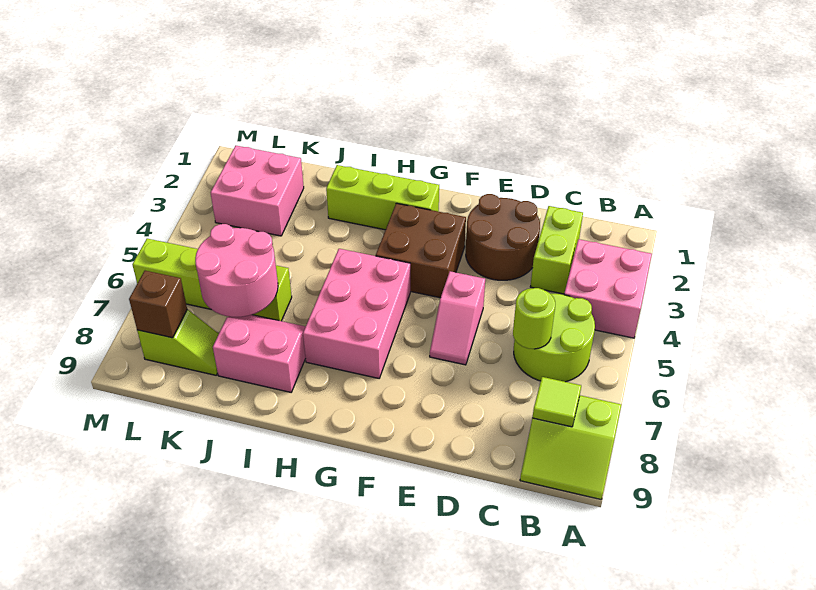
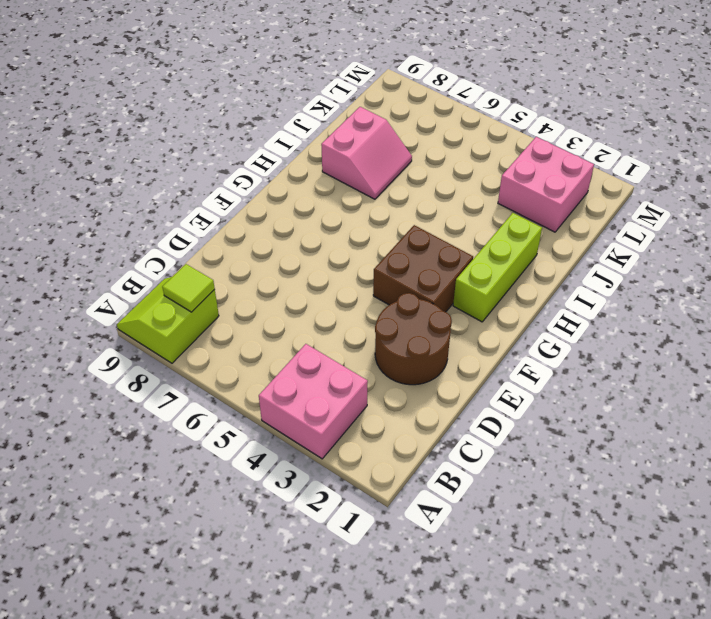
none -> lime round brick B5:C6 level 1
none -> lime brick C2:C3 level 1
none -> pink slope E5:E6 level 1 top 5

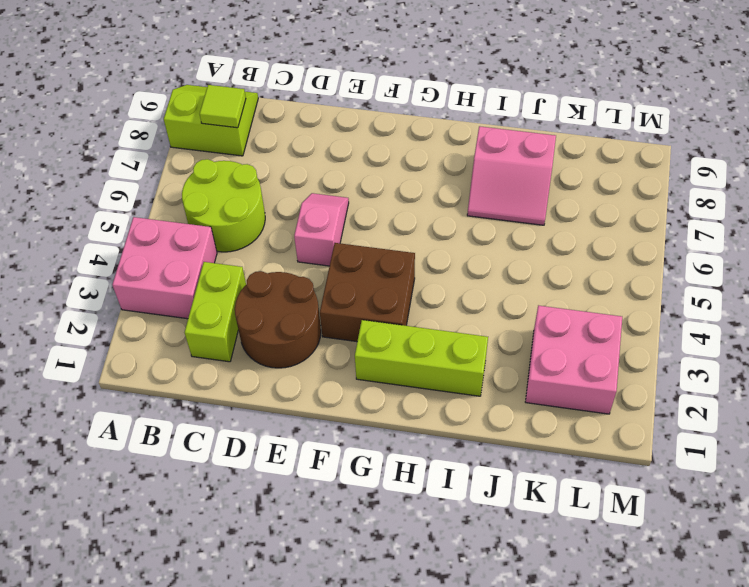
none -> pink brick G5:H7 level 1
none -> lime brick J6:M6 level 1
none -> lime slope K8:L8 level 1 top L

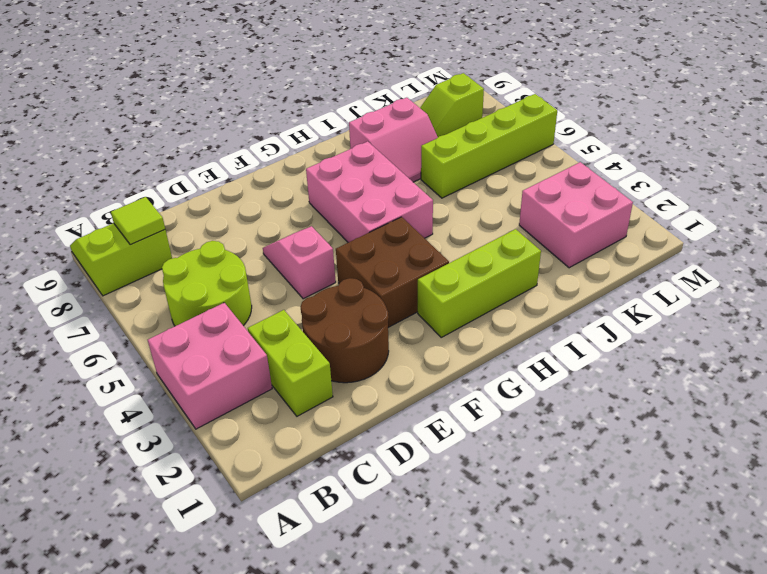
none -> lime round brick C6 level 2
none -> pink round brick J6:K7 level 2
none -> brown brick L8 level 2

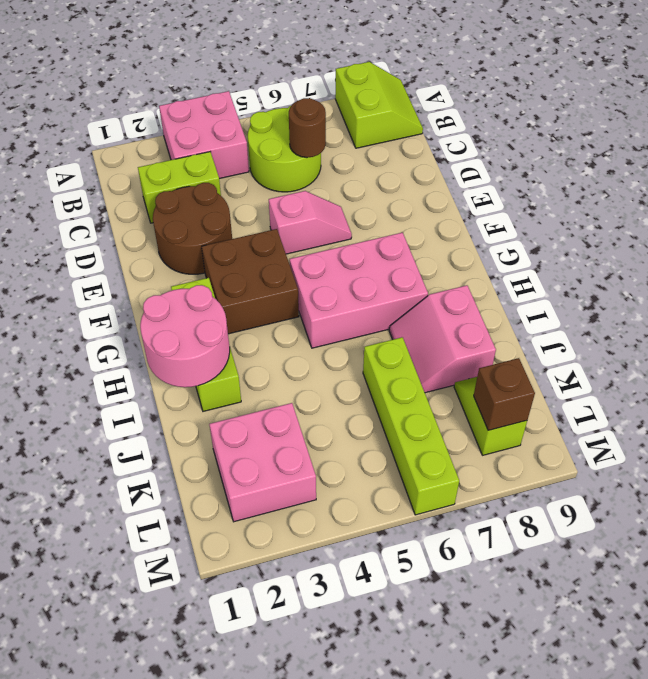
brown round brick C6 level 2 -> lime round brick C6 level 2
pink round brick H1:I2 level 2 -> pink round brick J6:K7 level 2
none -> lime tile B8 level 2

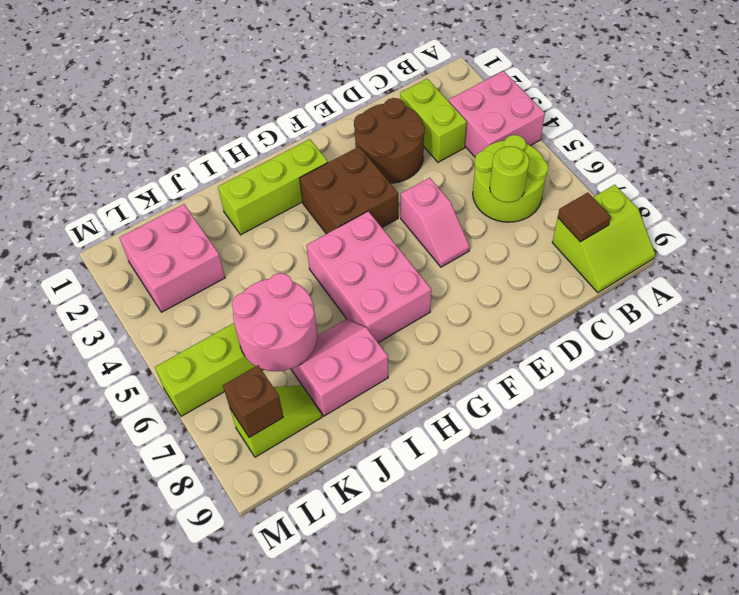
brown tile B8 level 2 -> lime tile B8 level 2

